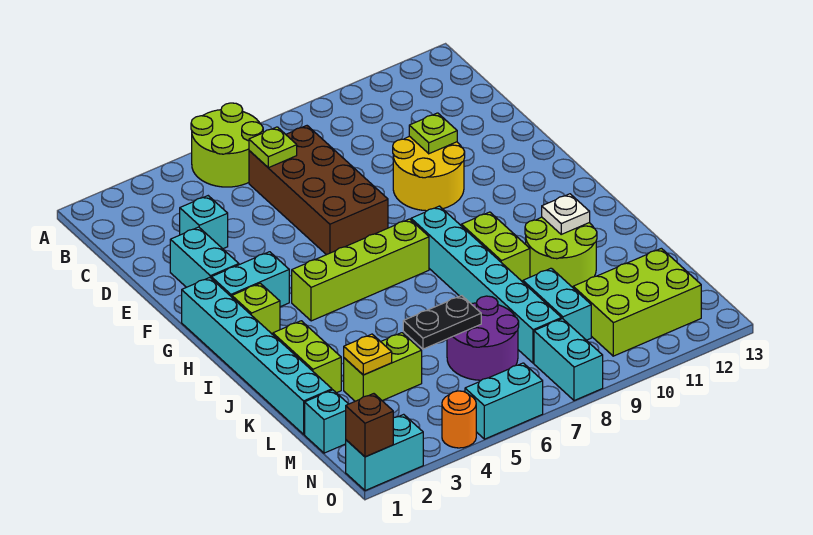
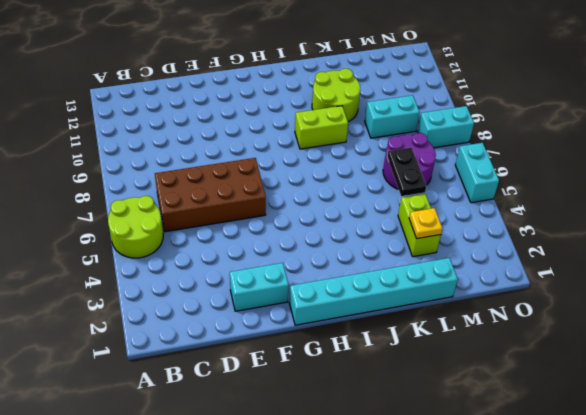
none -> cyan brick D3 level 1
none -> yellow round brick E9:F10 level 1
none -> cyan brick G2:G3 level 1

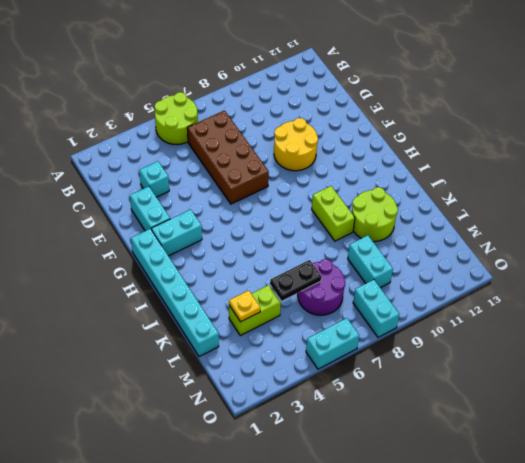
none -> lime brick H2 level 1
none -> lime brick H4:H7 level 1
none -> cyan brick H8:M8 level 1

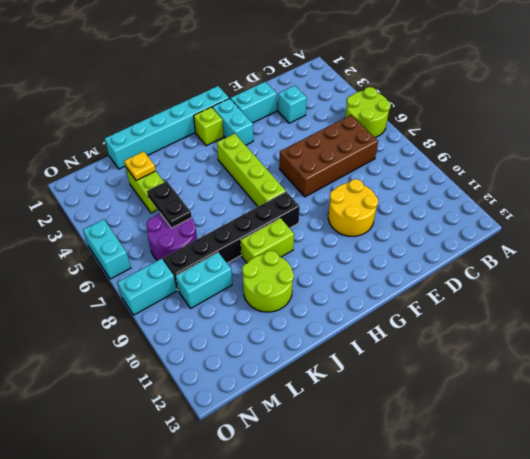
black brick H8:M8 level 1 -> cyan brick H8:M8 level 1
none -> lime brick J2:K2 level 1
none -> cyan brick M1 level 1
none -> lime brick M10:N12 level 1

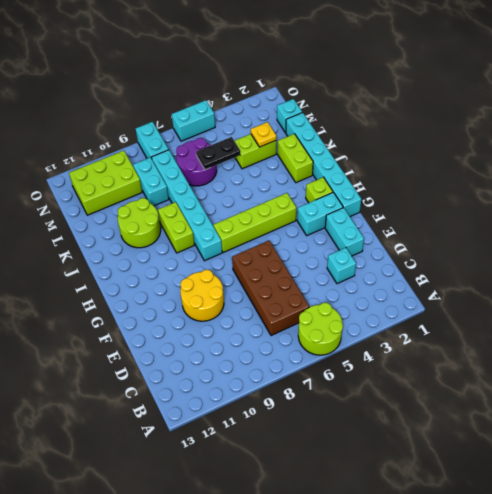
none -> cyan brick O1:O2 level 1
none -> orange round brick O4 level 1
none -> lime plate C6 level 2

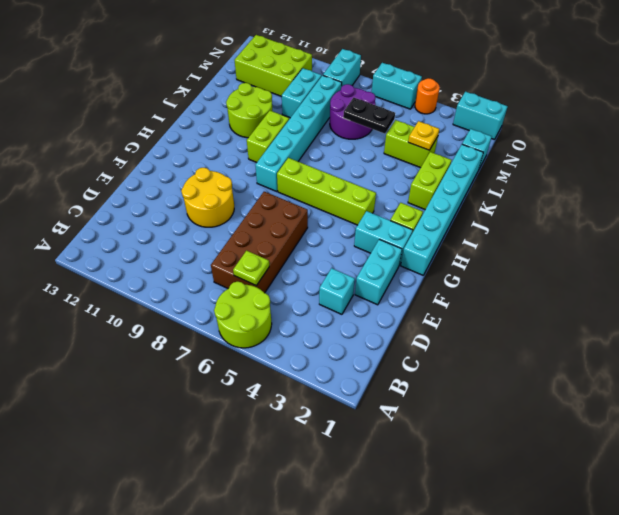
none -> lime plate E10 level 2
none -> white plate J11 level 2
none -> brown brick O1 level 2

